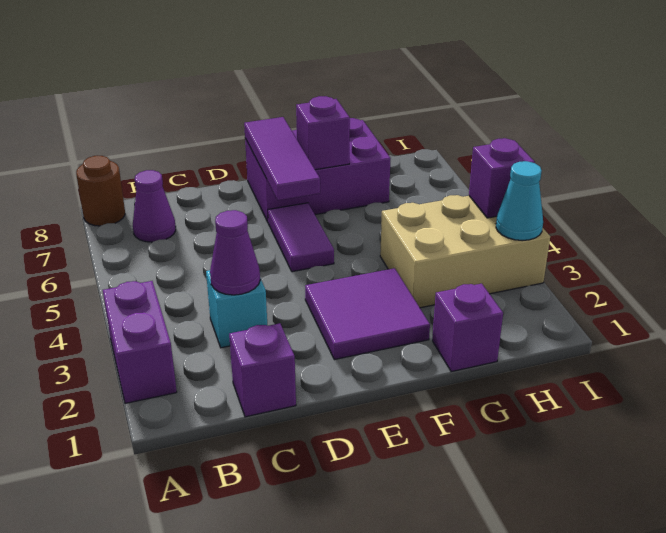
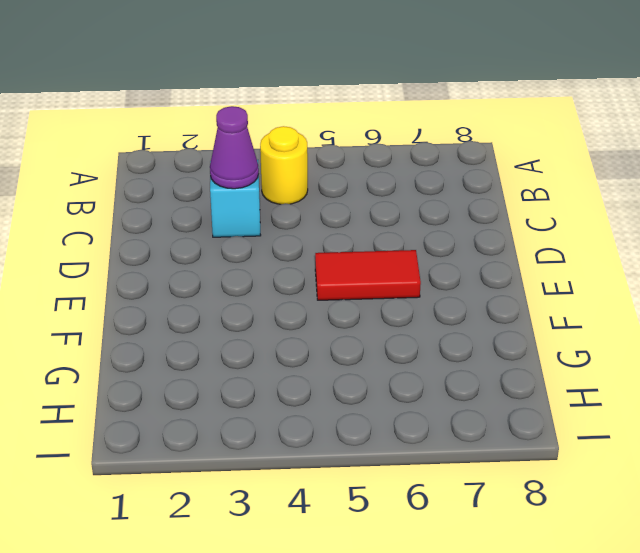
yellow round brick B4 level 1 -> none
red tile E5:E6 level 1 -> purple tile E5:E6 level 1
none -> purple brick A2:A3 level 1
none -> brown round brick A8 level 1
none -> purple cone B7 level 1

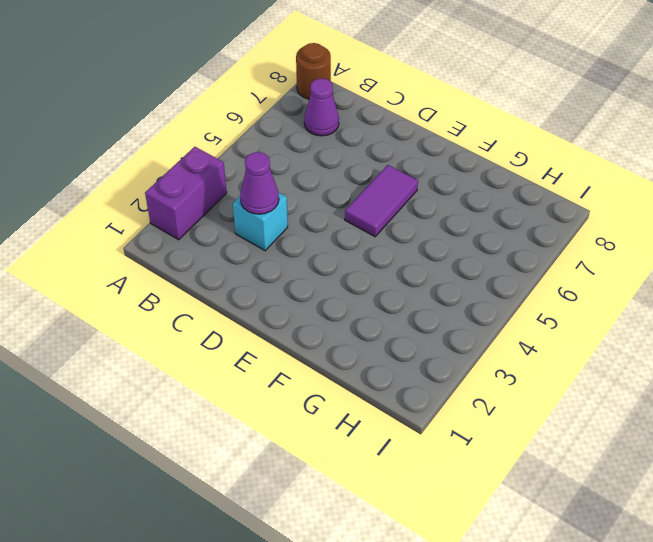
none -> purple brick C1 level 1
none -> purple tile E2:F3 level 1
none -> purple brick E7:G8 level 1

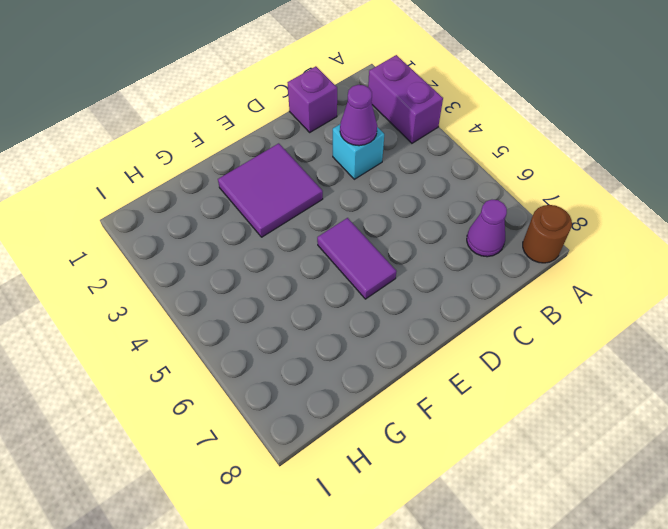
none -> purple brick E7:G8 level 1
none -> purple brick G1 level 1
none -> tan brick G3:I4 level 1

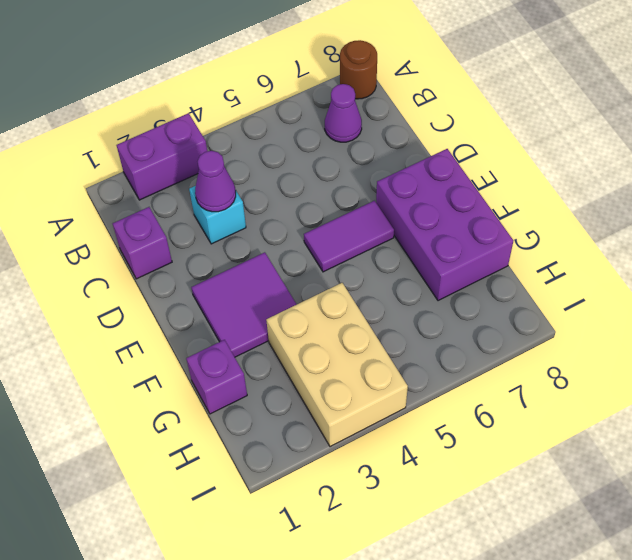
none -> purple tile E6:E8 level 2
none -> purple brick F7 level 2
none -> cyan cone I3 level 2

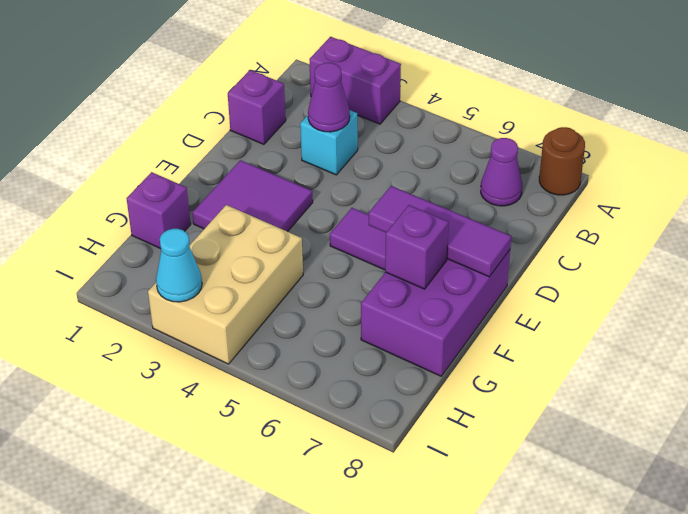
none -> purple brick I4 level 2

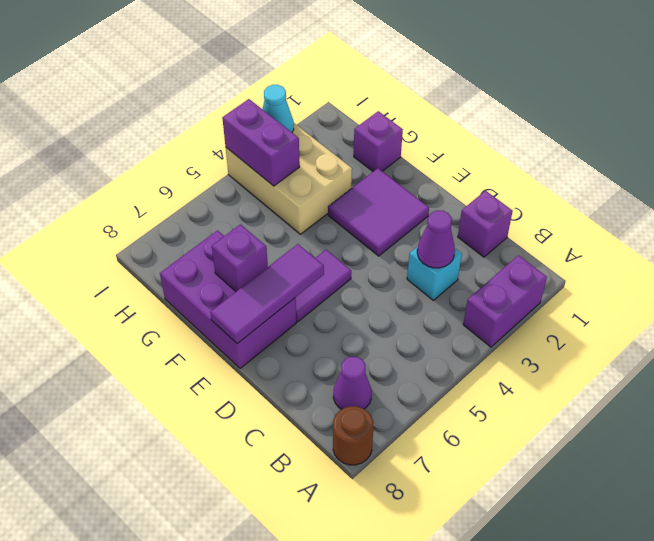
purple brick H4:I4 level 2 -> purple brick I4 level 2

